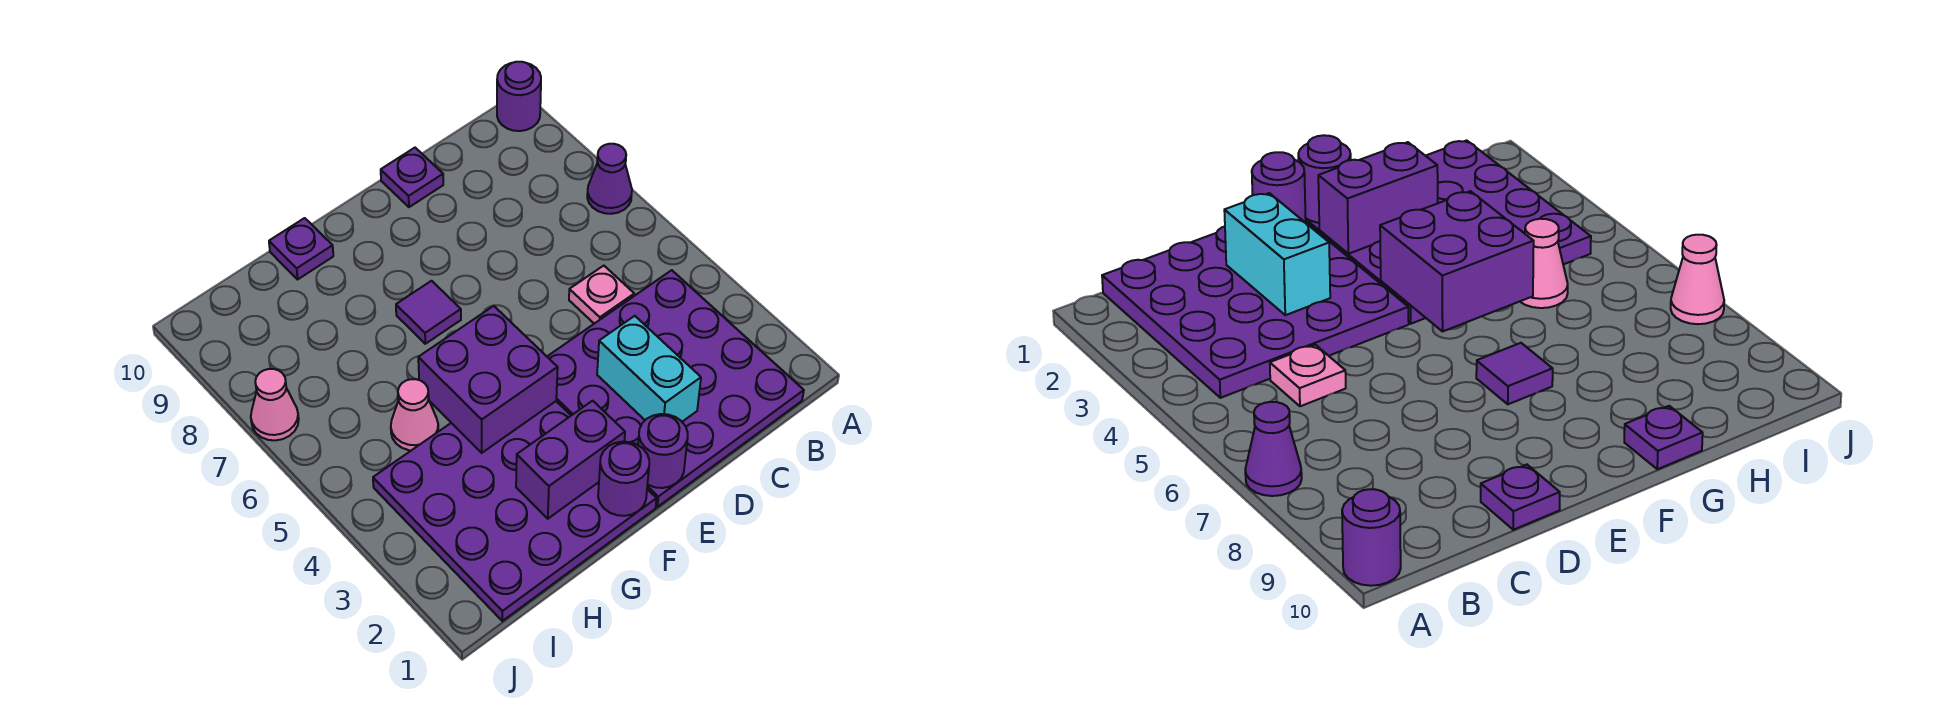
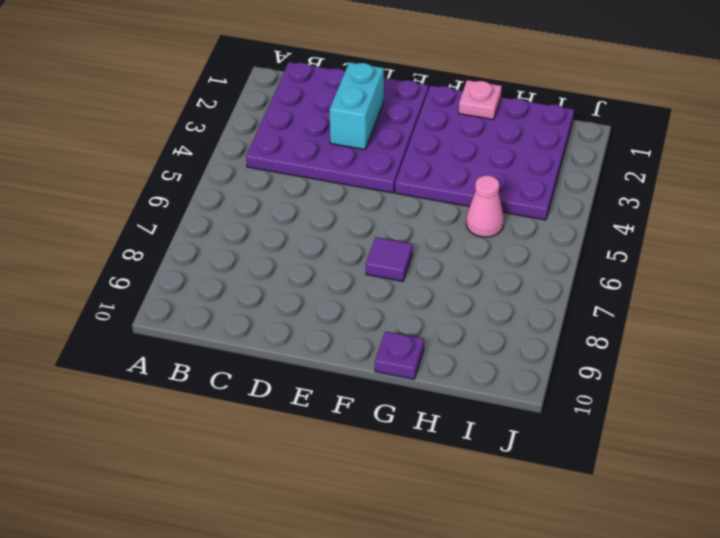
pink plate G1 level 2 -> pink plate C5 level 1
none -> purple cone A7 level 1
none -> purple round brick A10 level 1
none -> purple plate D10 level 1

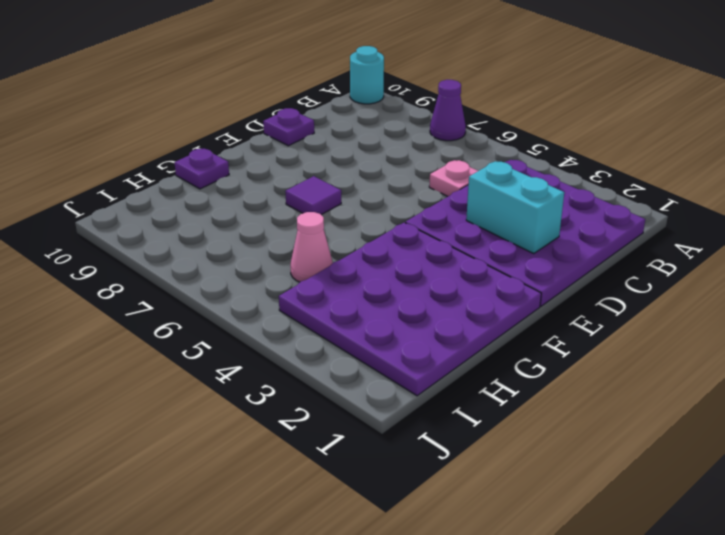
cyan round brick A10 level 1 -> purple round brick A10 level 1
none -> pink cone J7 level 1
none -> purple round brick E1 level 2
none -> purple round brick F1 level 2

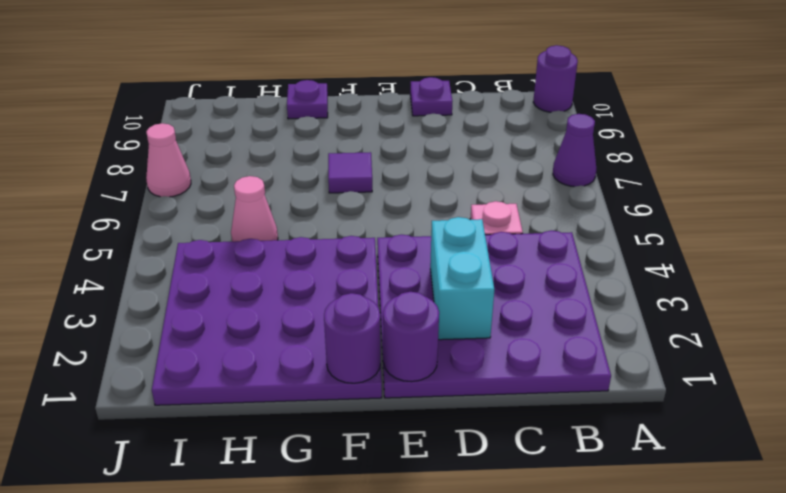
none -> purple brick F2:G2 level 2
none -> purple brick F4:G5 level 2

